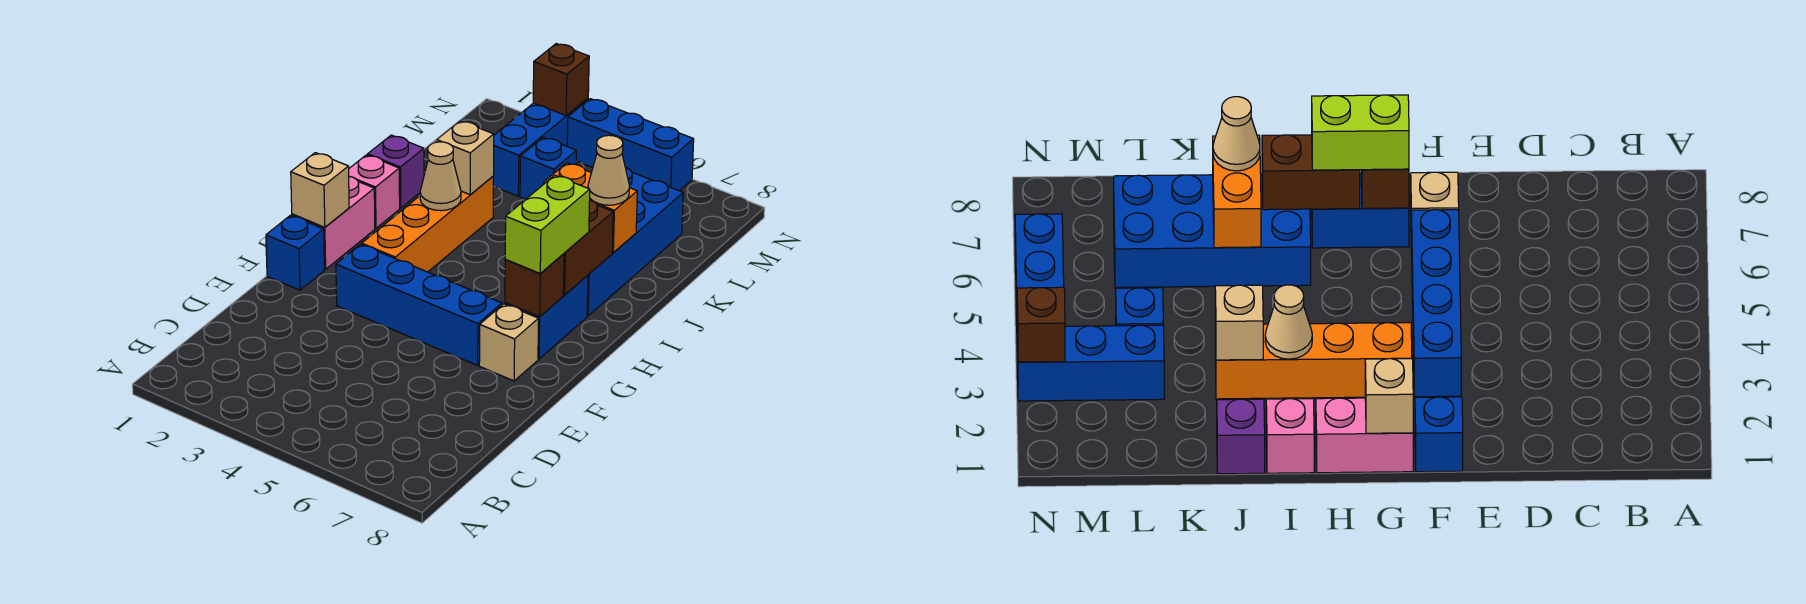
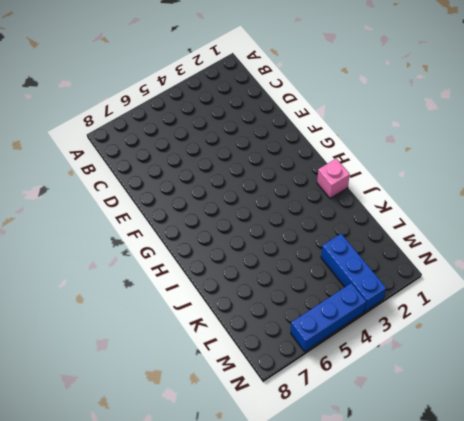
none -> blue brick F1 level 1
none -> blue brick F3:F6 level 1
none -> tan brick F7 level 1

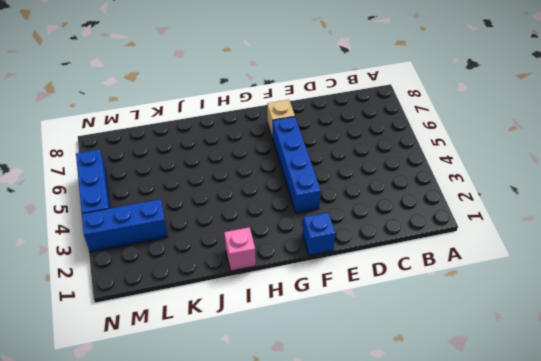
none -> pink brick G1:H1 level 1
none -> orange brick G3:J3 level 1
none -> blue brick G7:H7 level 1

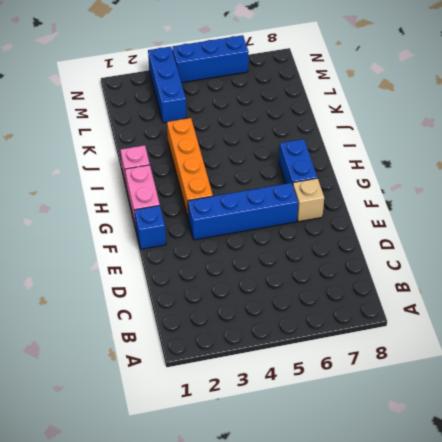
none -> blue brick I6:L7 level 1
none -> purple brick J1 level 1
none -> blue brick L4 level 1

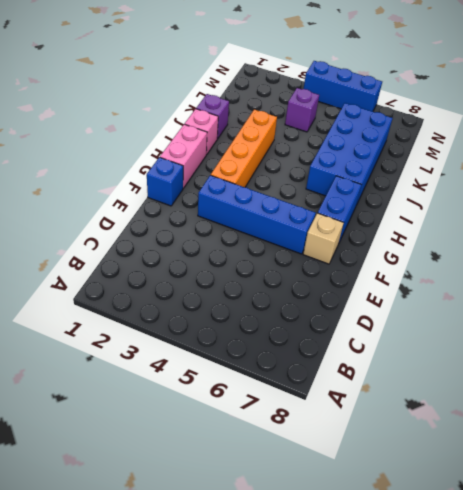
purple brick L4 level 1 -> blue brick L4 level 1
none -> blue brick L3:N3 level 1
none -> tan brick G1 level 2
none -> brown brick G7 level 2

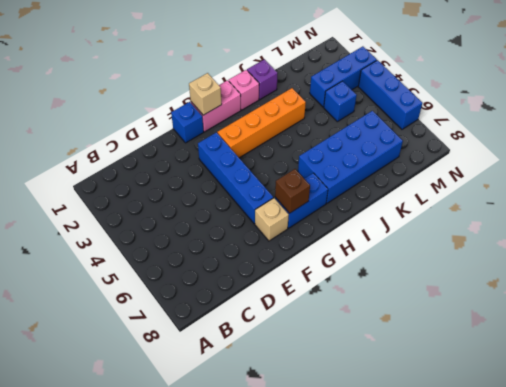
none -> brown brick H7:I7 level 2
none -> tan cone I3 level 2
none -> tan brick J3 level 2

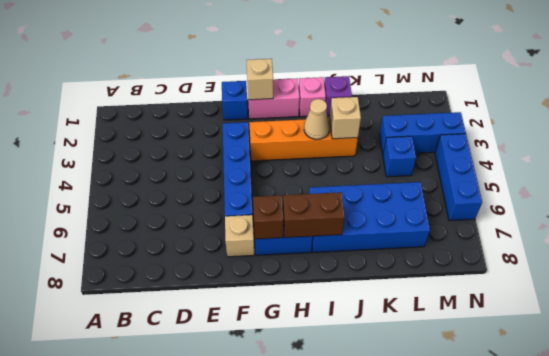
none -> orange brick J6:J7 level 2
none -> brown brick N3 level 2
none -> lime brick G7:H7 level 3

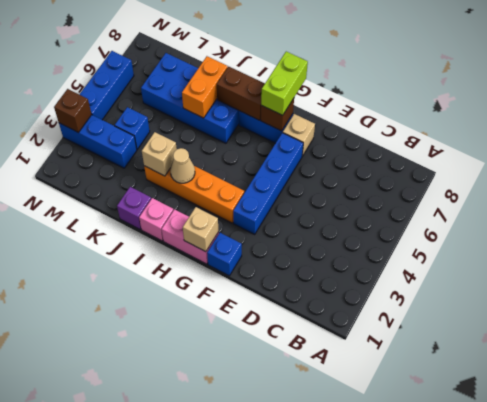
lime brick G7:G8 level 3 -> lime brick G7:H7 level 3
none -> tan cone J7 level 3

